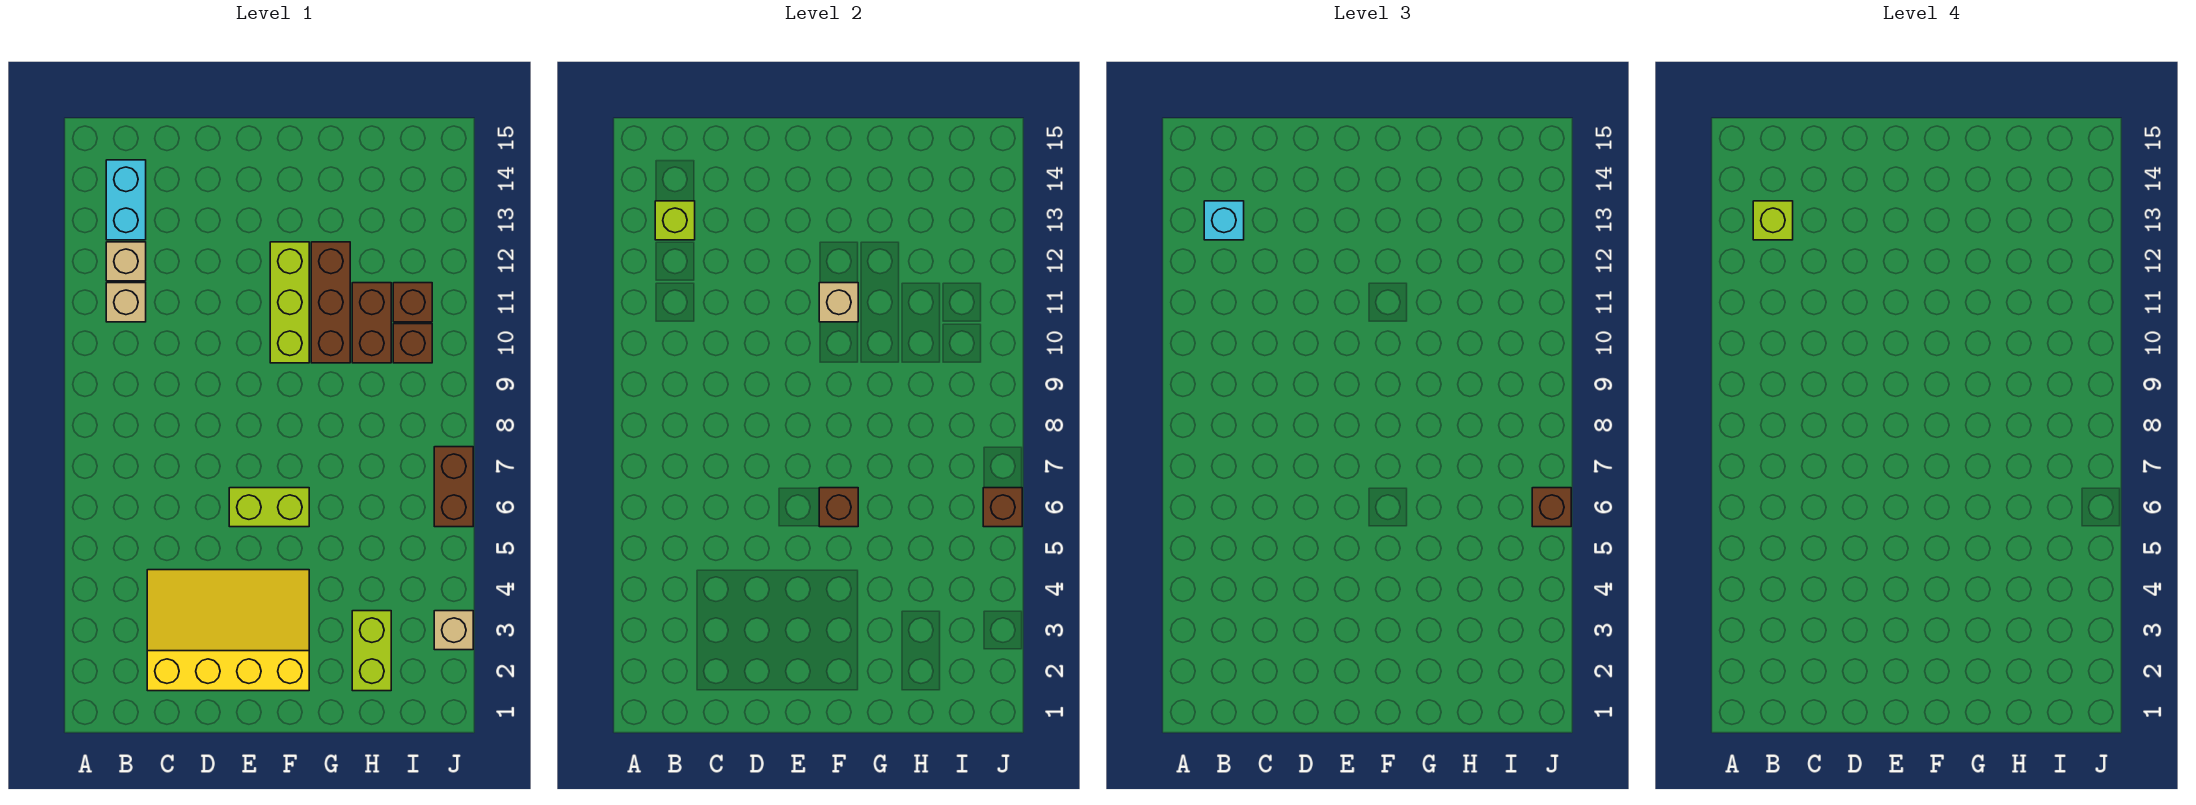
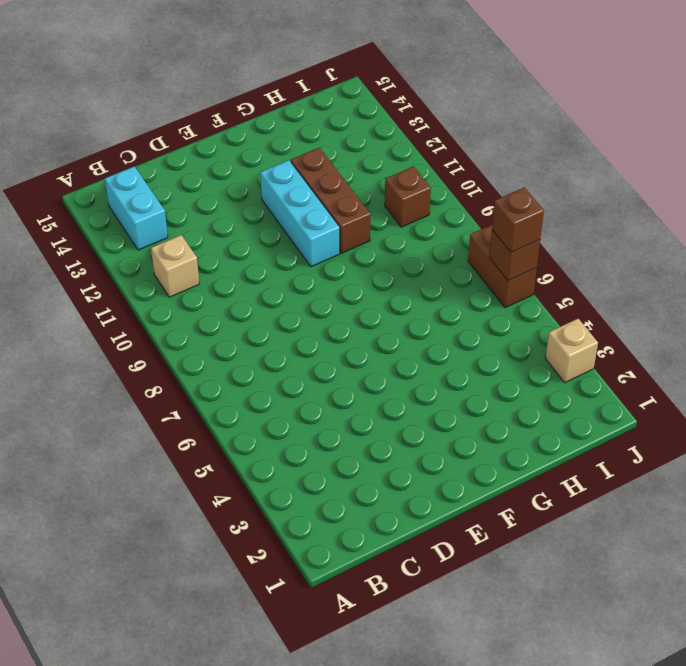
cyan brick F10:F12 level 1 -> lime brick F10:F12 level 1
none -> tan brick B12 level 1
none -> yellow slope C2:F4 level 1 top 2
none -> lime brick E6:F6 level 1

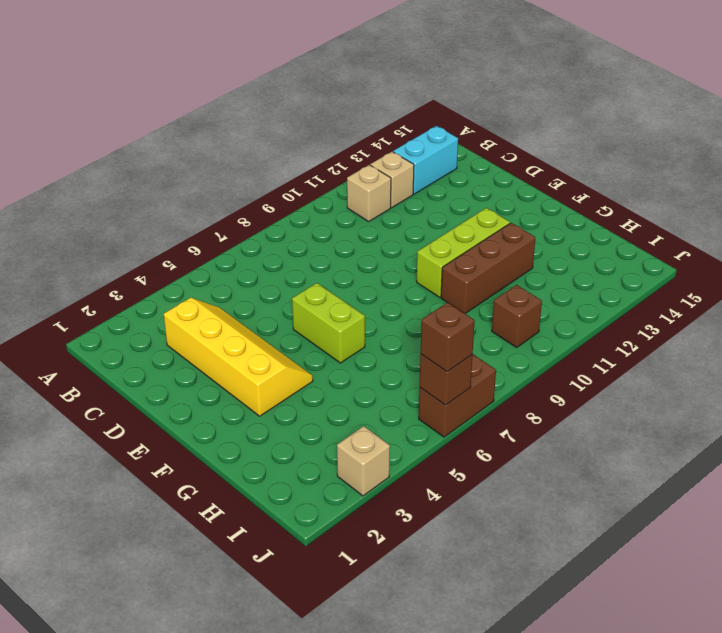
yellow slope C3:F4 level 1 top 3 -> yellow slope C2:F4 level 1 top 2
none -> lime brick H2:H3 level 1
none -> brown brick H10:H11 level 1
none -> brown brick I11 level 1

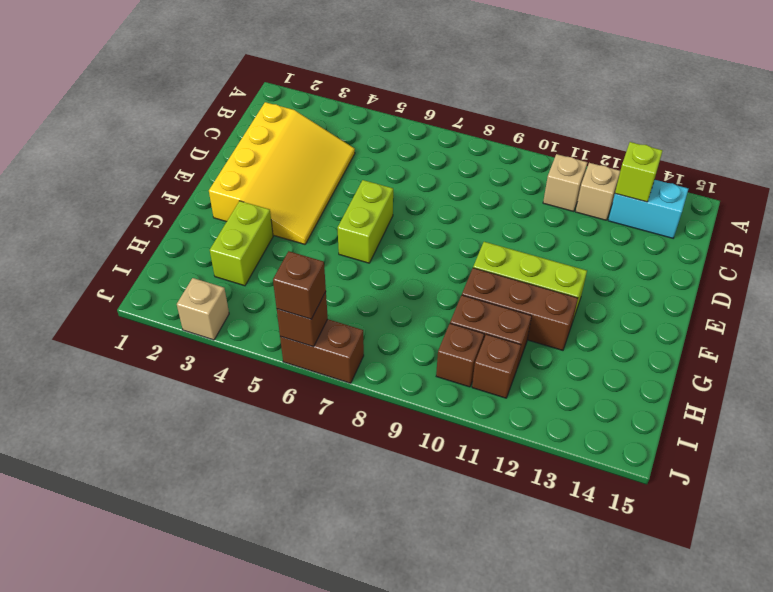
lime brick G3:H3 level 1 -> lime brick H2:H3 level 1
none -> brown brick F6 level 2
none -> tan brick F11 level 2
none -> cyan brick B13 level 3

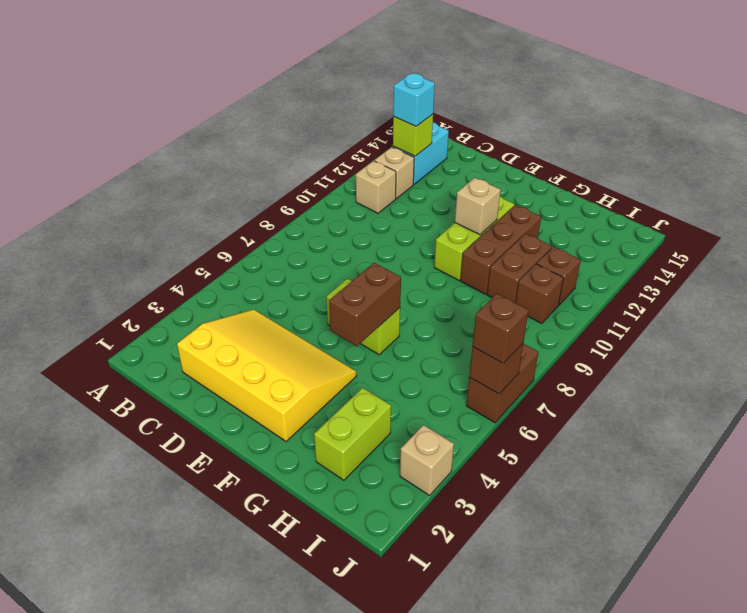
brown brick F5:F6 level 2 -> brown brick F6 level 2
none -> lime brick B13 level 4

